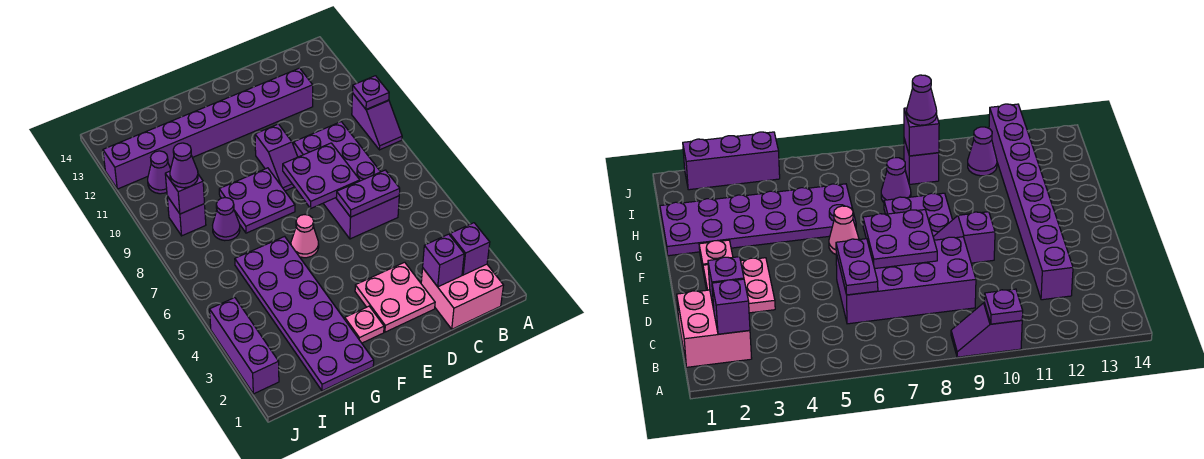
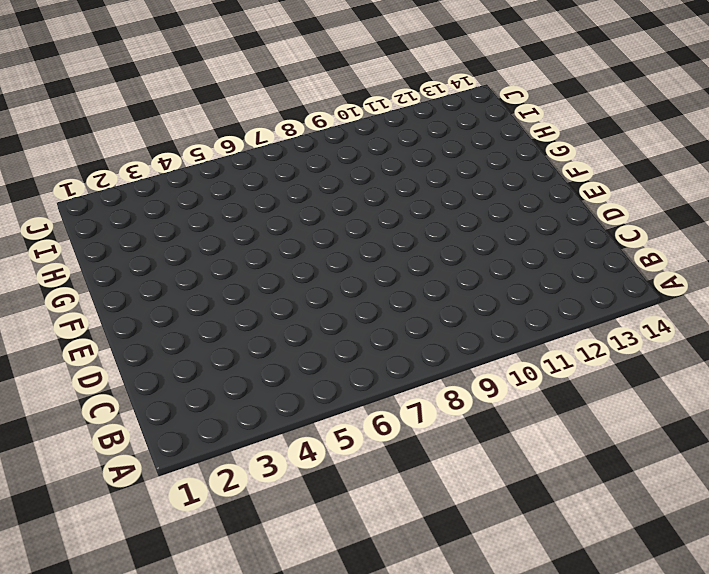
none -> purple slope A9:A10 level 1 top 10
none -> pink brick B1:C2 level 1
none -> purple brick C6:D9 level 1

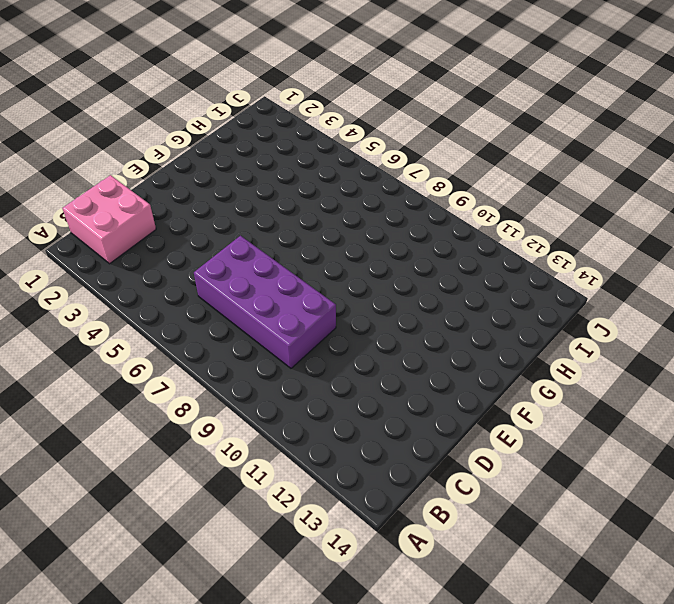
none -> purple slope A9:A10 level 1 top 10
none -> purple brick C12:J12 level 1
none -> pink plate D2:E3 level 1

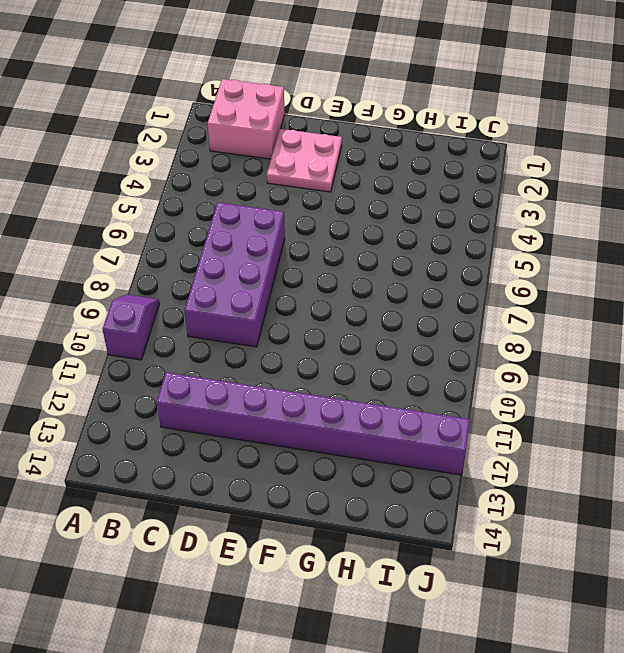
none -> purple slope E9:E10 level 1 top 10
none -> pink plate F2 level 1
none -> pink cone F6 level 1

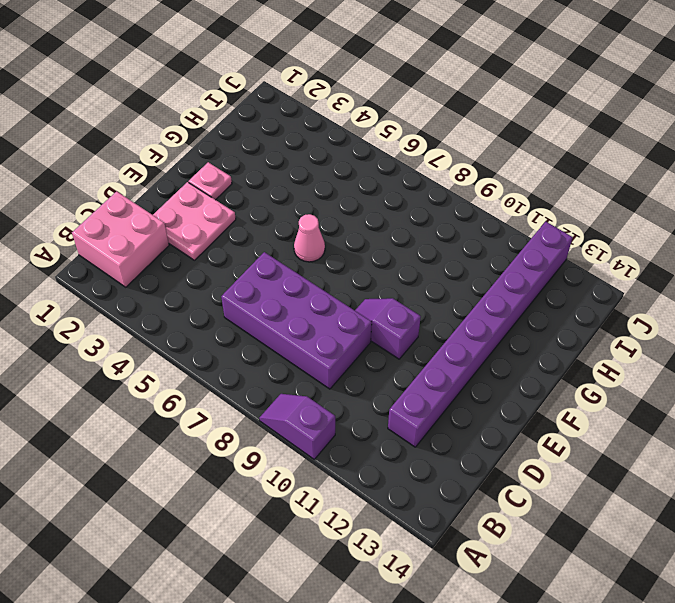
none -> purple plate F8:G9 level 1
none -> purple plate G1:H6 level 1
none -> purple cone H8 level 1

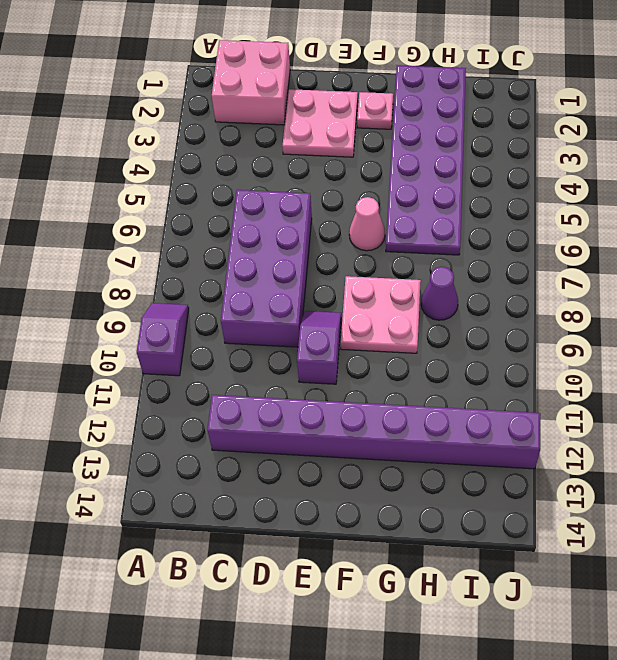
pink plate F8:G9 level 1 -> purple plate F8:G9 level 1
none -> purple brick I9 level 1
none -> purple cone I11 level 1
none -> purple brick J2:J4 level 1

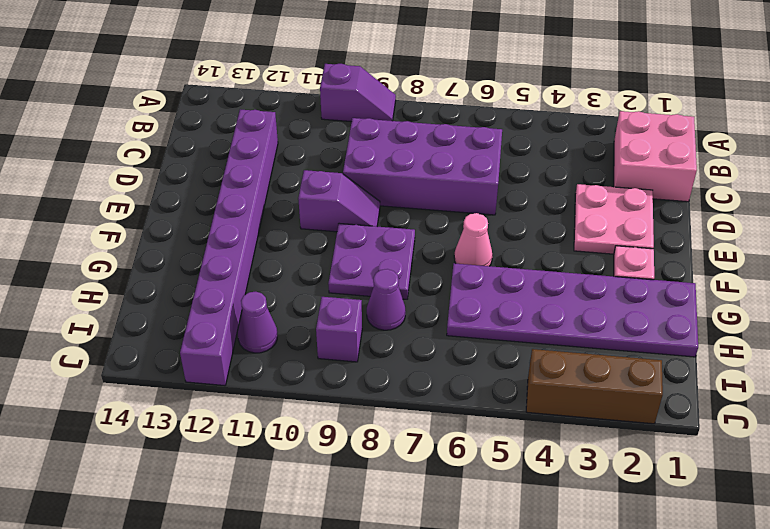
brown brick J2:J4 level 1 -> purple brick J2:J4 level 1
none -> purple plate A10 level 2
none -> purple brick B2 level 2
none -> purple brick C2 level 2

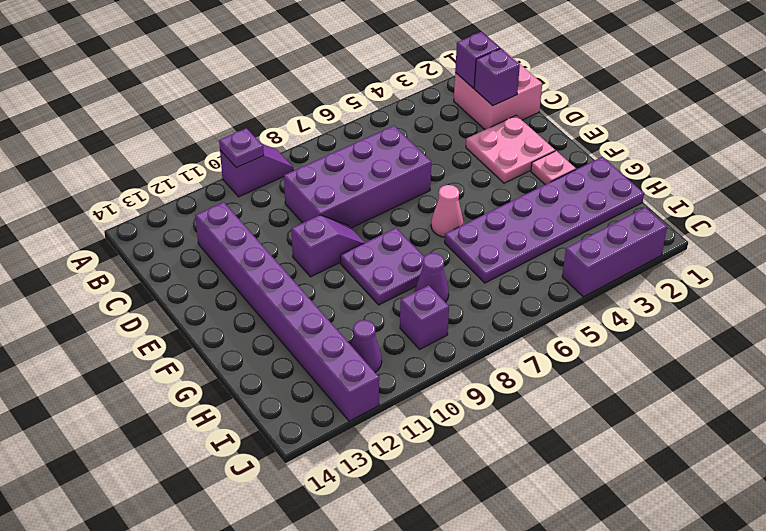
none -> purple plate C6:D6 level 2
none -> purple plate D7:E8 level 2
none -> purple brick I9 level 2

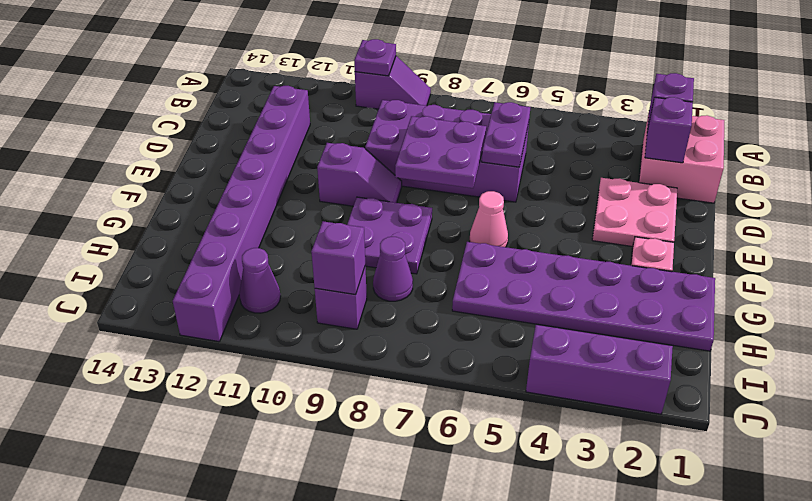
none -> purple cone I9 level 3

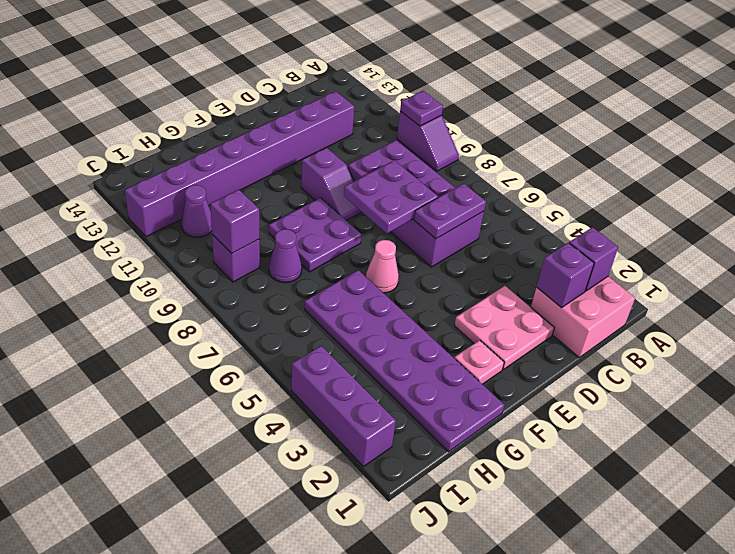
none -> purple cone I9 level 3

